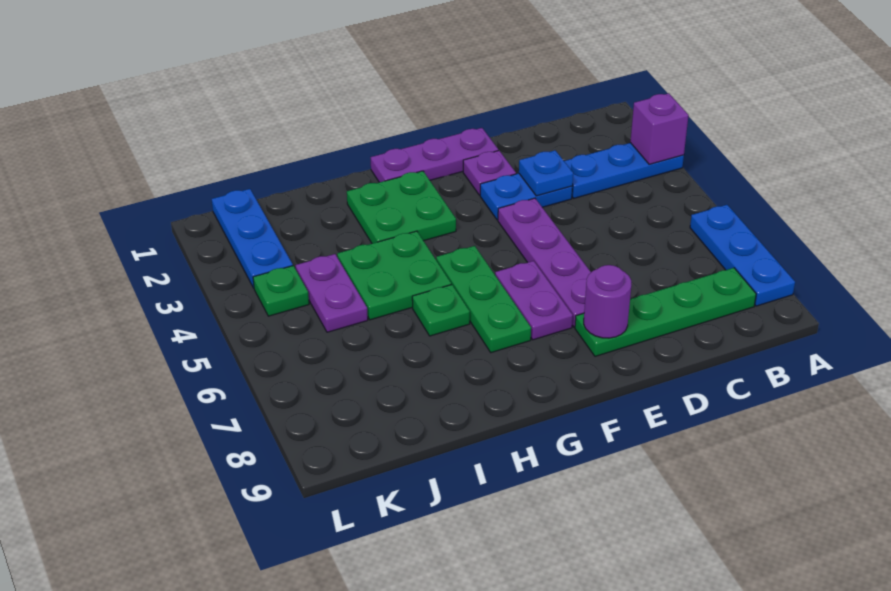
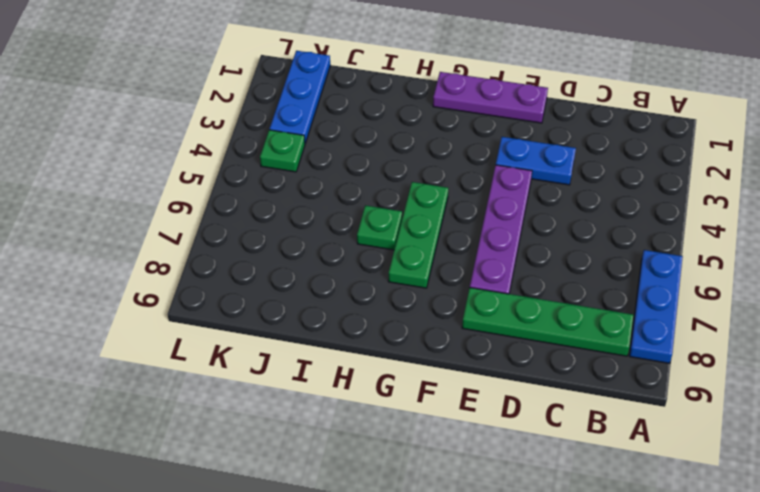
none -> blue plate A3:C3 level 1
none -> purple plate E2 level 1
none -> purple plate F6:F7 level 1

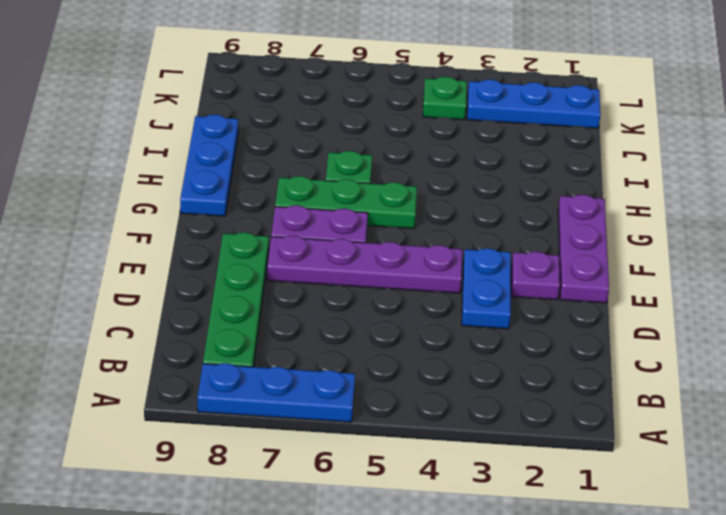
blue plate G9:I9 level 1 -> blue plate A3:C3 level 1
none -> green plate G2:H3 level 1
none -> green plate H4:I5 level 1
none -> purple plate J4:J5 level 1

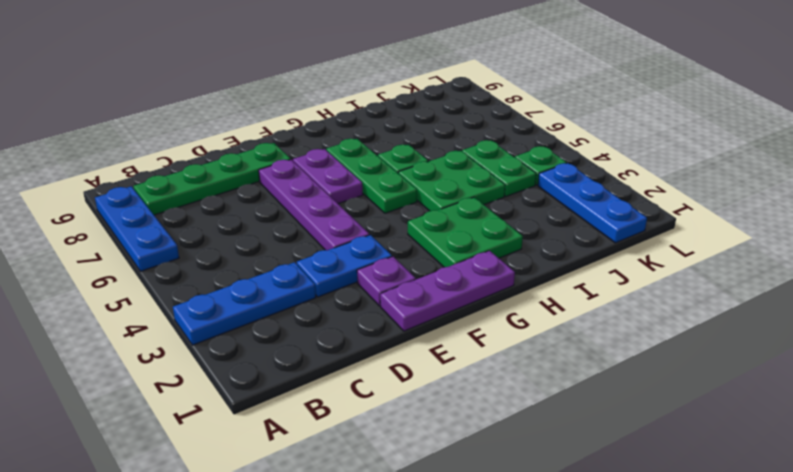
green plate J4:J5 level 1 -> purple plate J4:J5 level 1
none -> purple brick A3 level 2
none -> blue plate D3 level 2
none -> purple round brick E8 level 2

